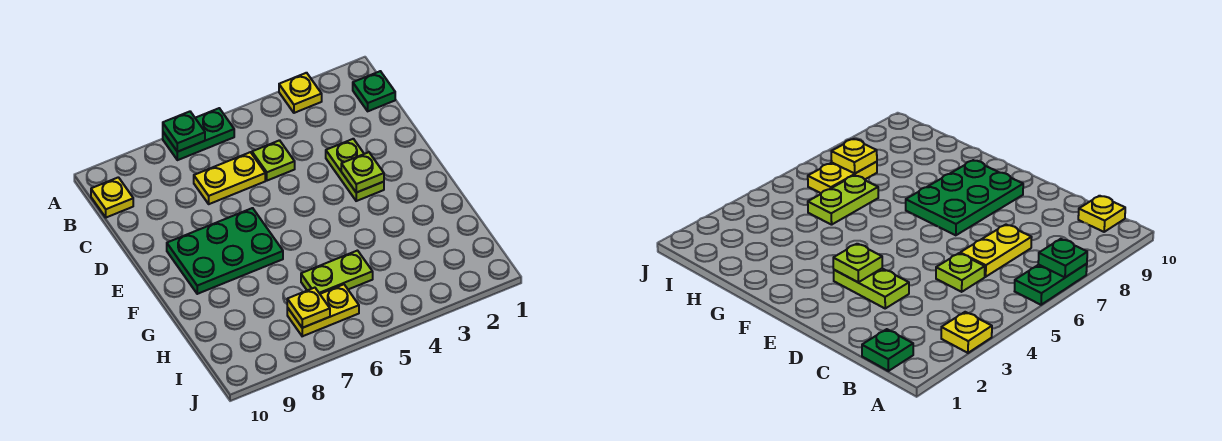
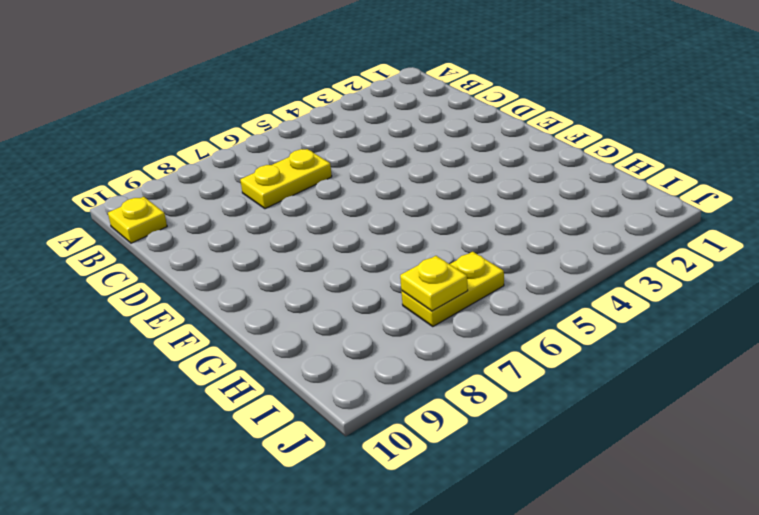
none -> yellow plate A3 level 1
none -> green plate A6:A7 level 1
none -> green plate B1 level 1

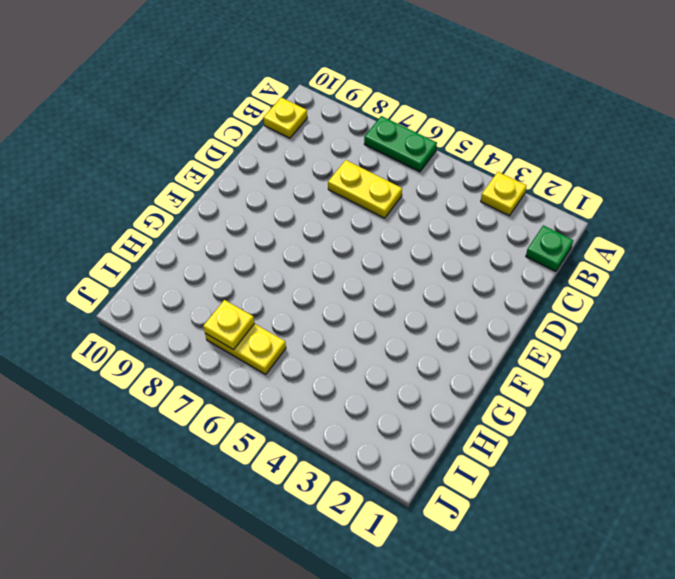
none -> lime plate C5 level 1
none -> lime plate D3:E3 level 1
none -> green plate E7:F9 level 1

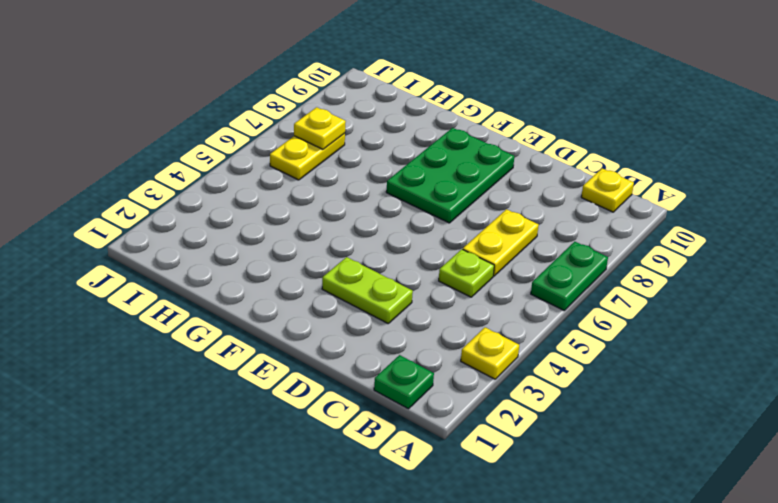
none -> lime plate H5:H6 level 1
none -> green plate A7 level 2
none -> lime plate E3 level 2

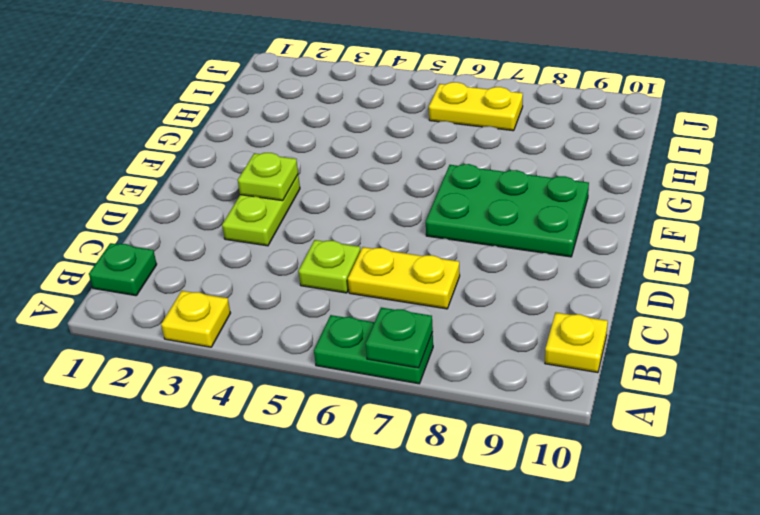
none -> lime plate H5:H6 level 1
none -> yellow plate I7 level 2

